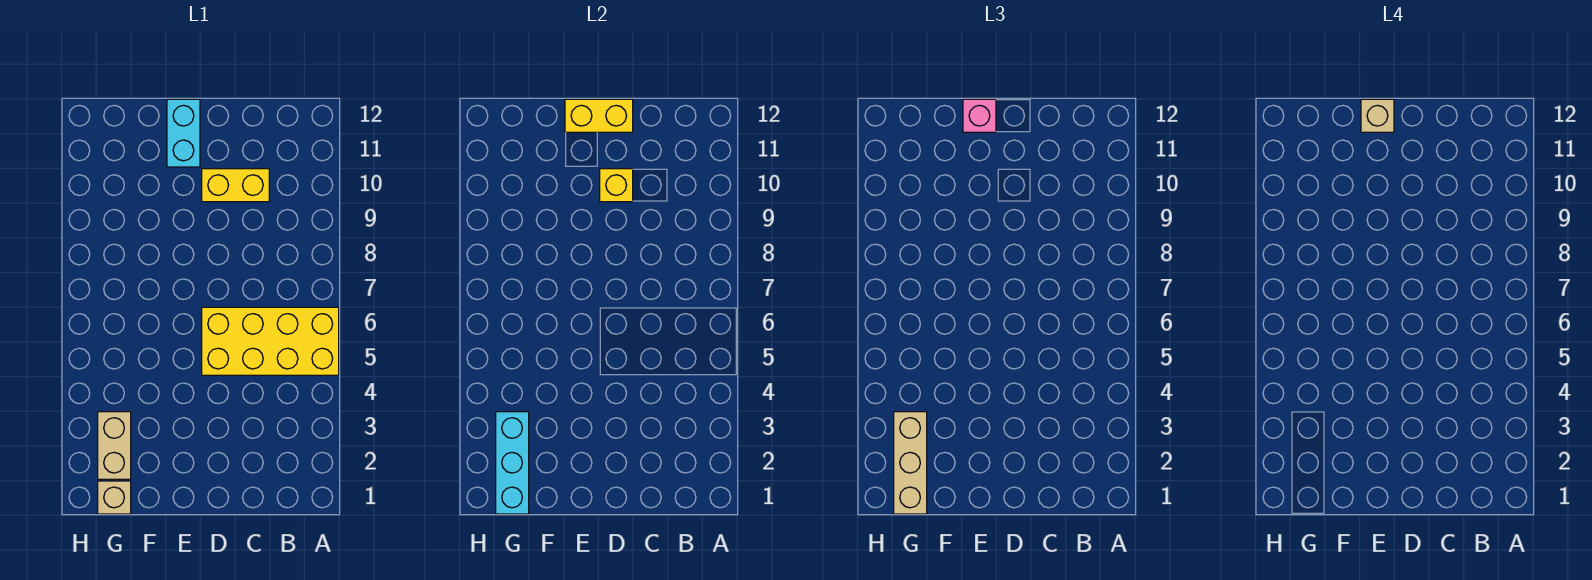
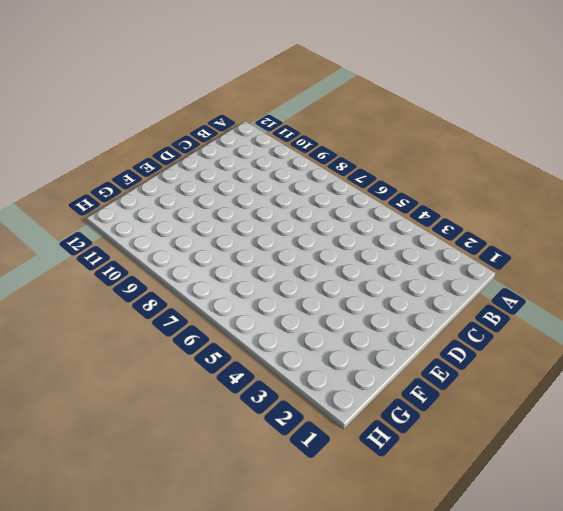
none -> yellow brick A5:D6 level 1
none -> yellow brick C10:D10 level 1

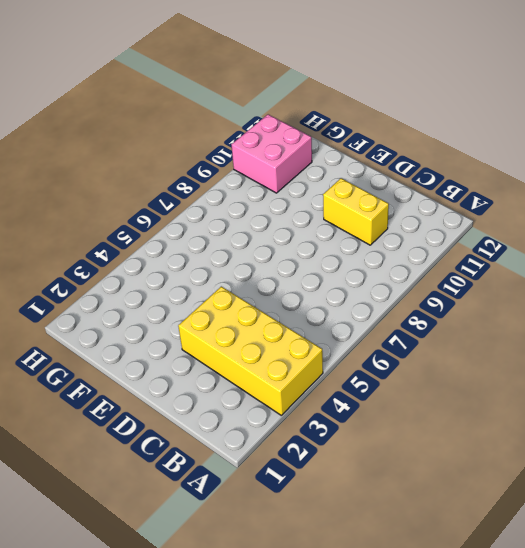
yellow brick A3:D4 level 1 -> yellow brick A5:D6 level 1
pink brick G10:H11 level 1 -> none
none -> cyan brick E11:E12 level 1
none -> tan brick G1 level 1

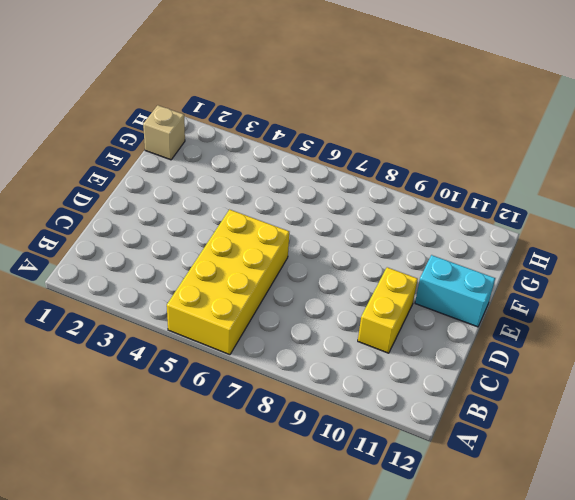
none -> tan brick G2:G3 level 1
none -> yellow brick D10 level 2

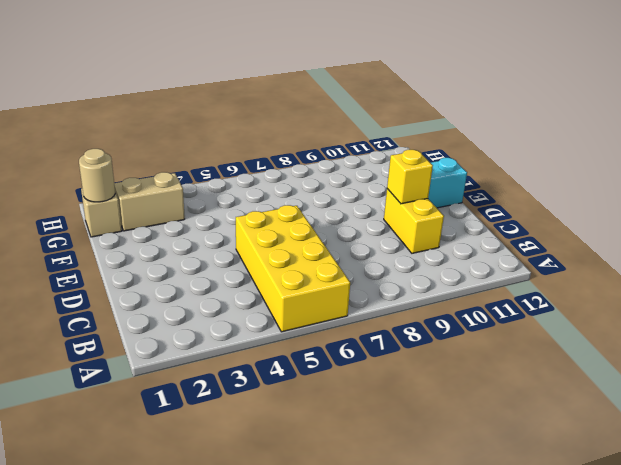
tan round brick G1 level 2 -> cyan brick G1:G3 level 2
none -> yellow brick D12:E12 level 2
none -> pink brick E12 level 3

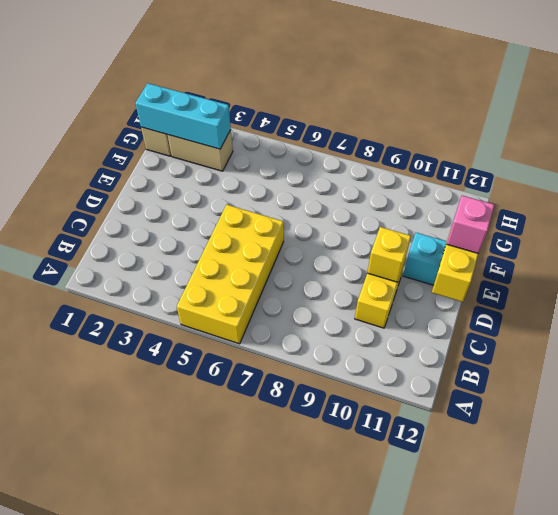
none -> tan brick G1:G3 level 3
none -> tan brick E12 level 4

